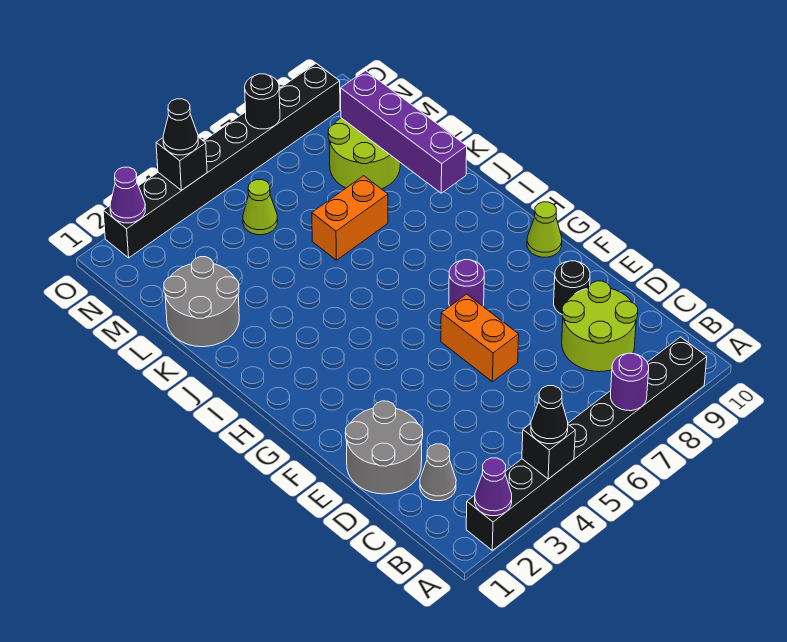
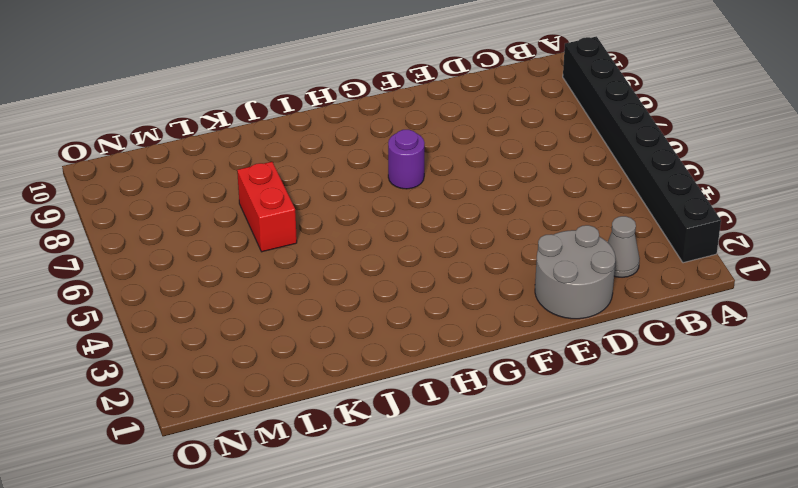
red brick K6:K7 level 1 -> orange brick K6:K7 level 1
none -> lime round brick C8:D9 level 1
none -> orange brick E6:F6 level 1
none -> black round brick E9 level 1

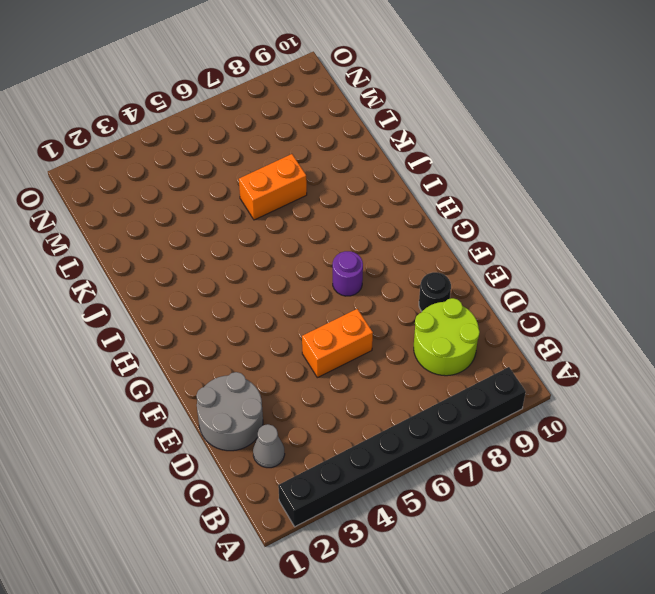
orange brick E5:E6 level 1 -> orange brick E6:F6 level 1
none -> lime cone G10 level 1
none -> grey round brick K1:L2 level 1
none -> lime round brick L8:M9 level 1

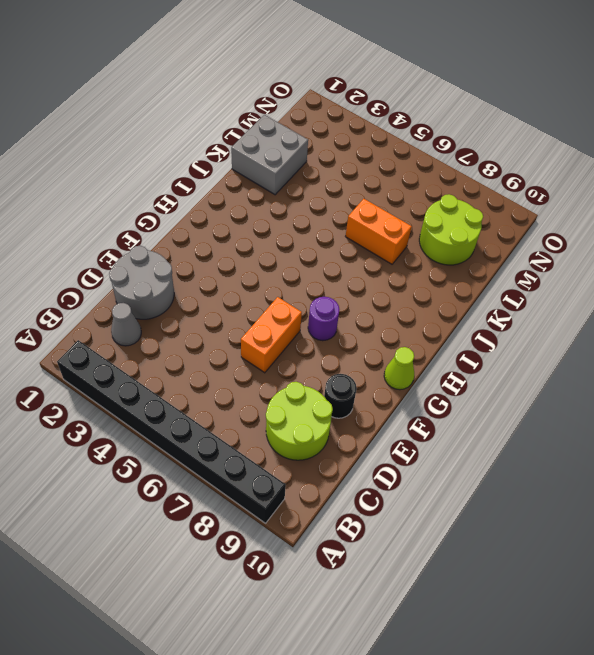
grey brick K1:L2 level 1 -> grey round brick K1:L2 level 1
none -> lime cone M5 level 1
none -> black brick O2:O9 level 1
none -> purple cone A2 level 2

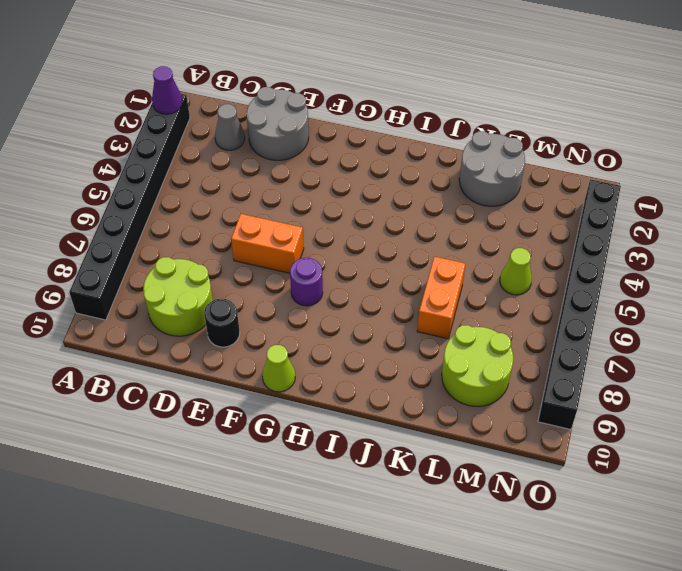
none -> black brick A4 level 2
none -> purple round brick A7 level 2
none -> purple brick J9:M9 level 2

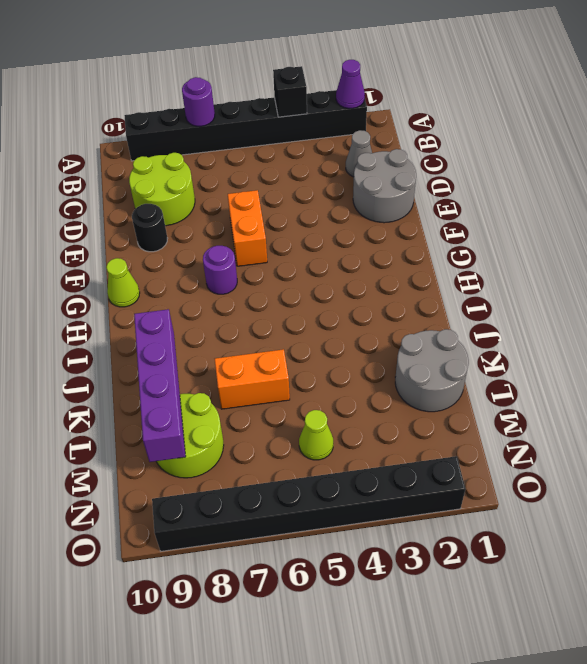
none -> purple cone O2 level 2
none -> black brick O4 level 2
none -> black round brick O7 level 2

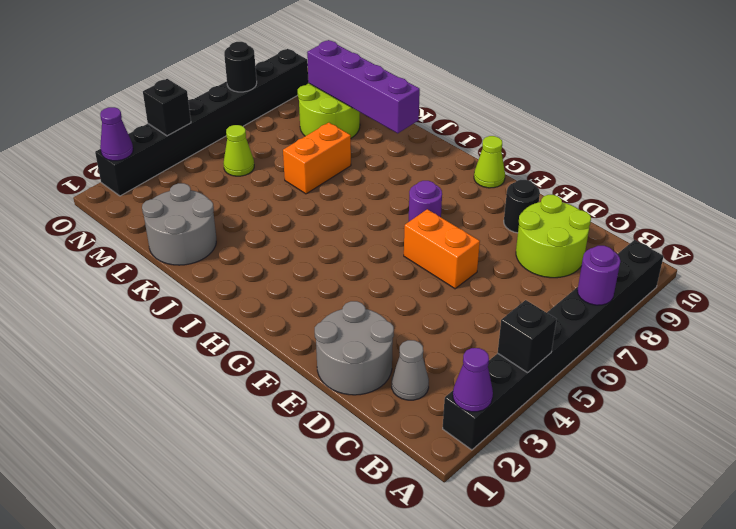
none -> black cone A4 level 3
none -> black cone O4 level 3

